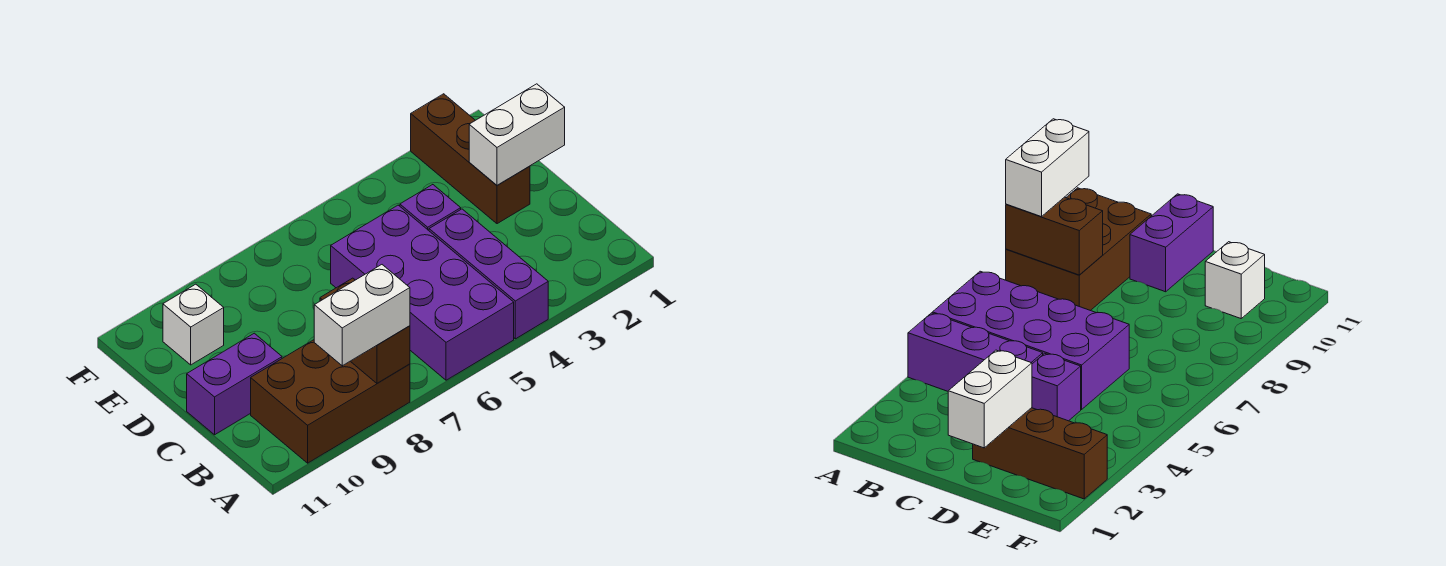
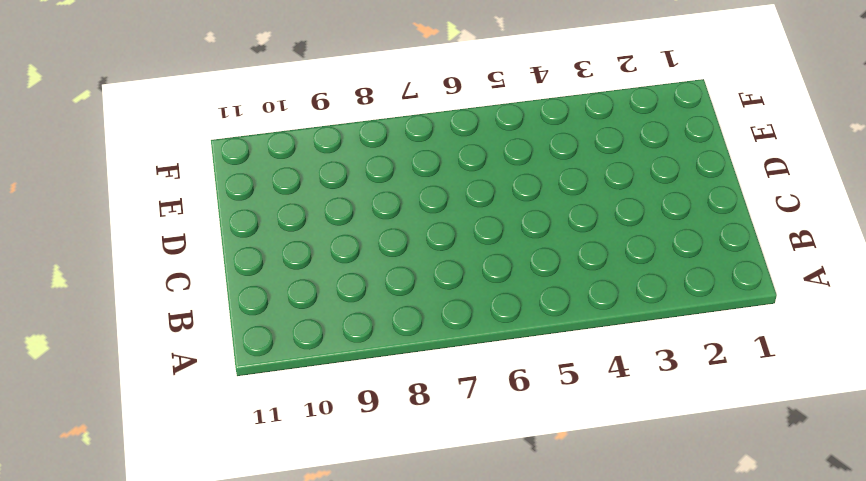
none -> purple brick A4:C4 level 1
none -> purple brick A5:D6 level 1

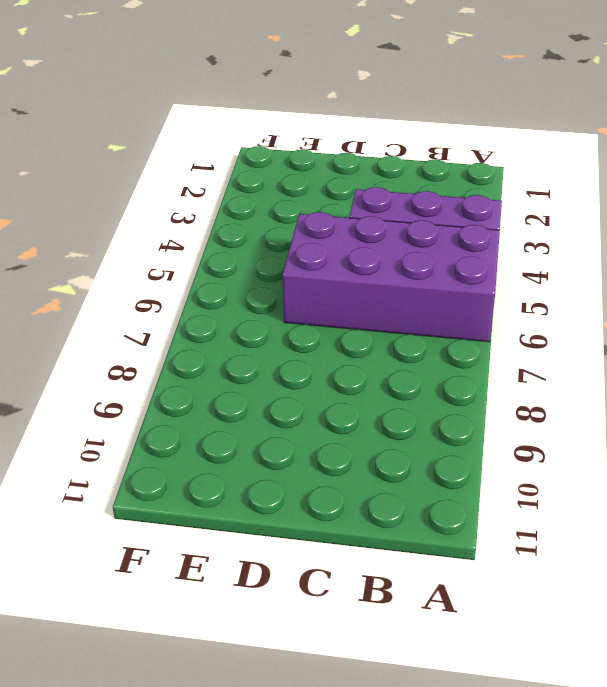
none -> brown brick A8:B10 level 1
none -> purple brick C10:C11 level 1

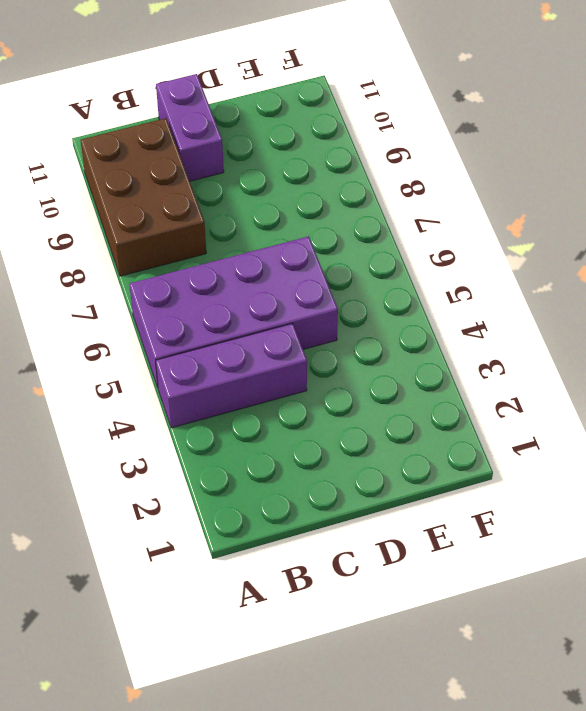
none -> brown brick D2:F2 level 1
none -> purple brick D4 level 1

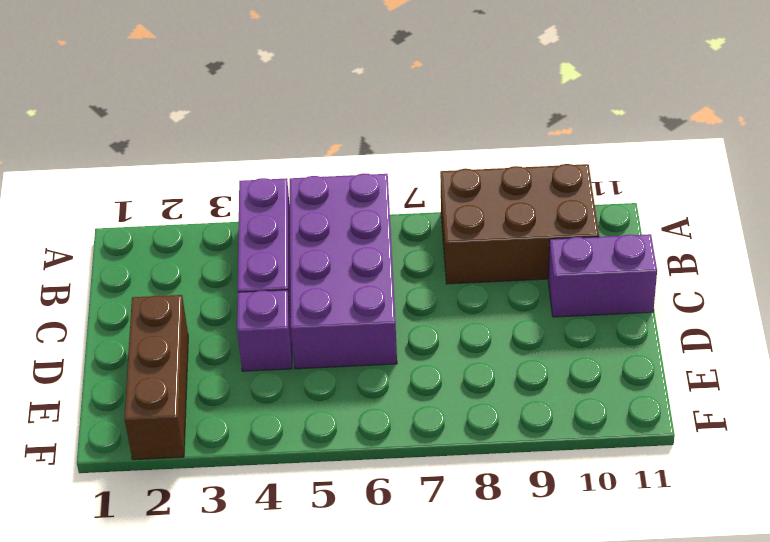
none -> white brick E10 level 1
none -> brown brick A8:B8 level 2

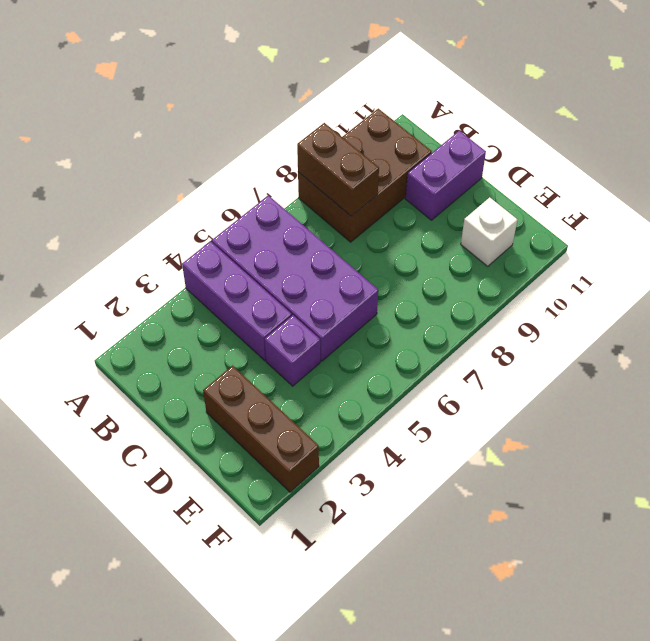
none -> white brick D1:D2 level 2
none -> white brick A8:A9 level 3

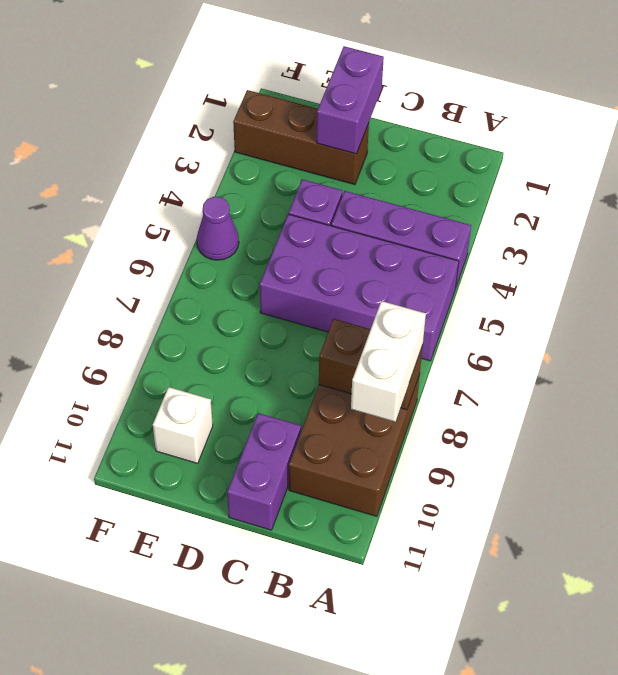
purple brick D1:D2 level 2 -> white brick D1:D2 level 2
purple cone F5 level 1 -> none

